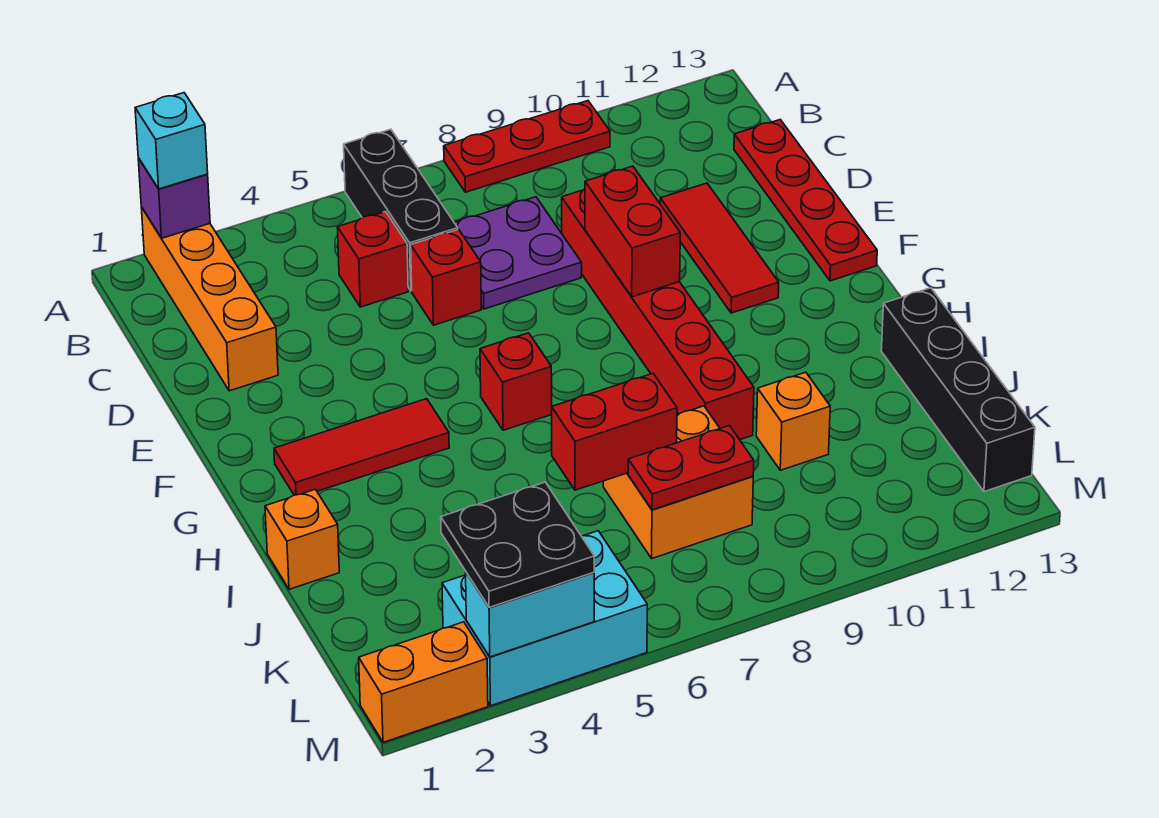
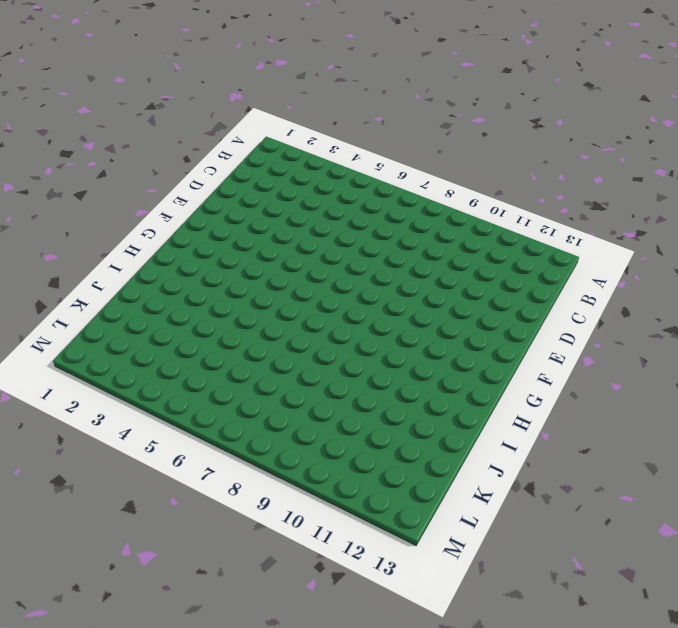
none -> orange brick A2:D2 level 1
none -> black brick A6:C6 level 1
none -> red plate A8:A10 level 1

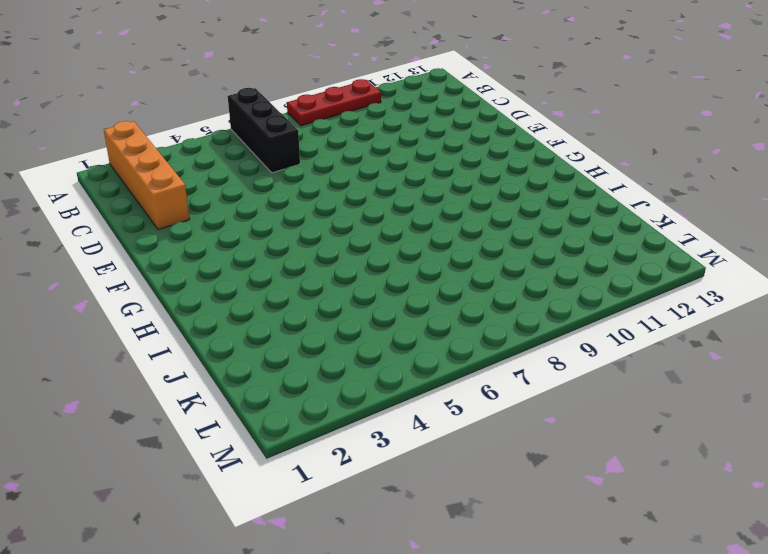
none -> red brick C5 level 1
none -> purple plate C7:D8 level 1
none -> red plate C13:F13 level 1

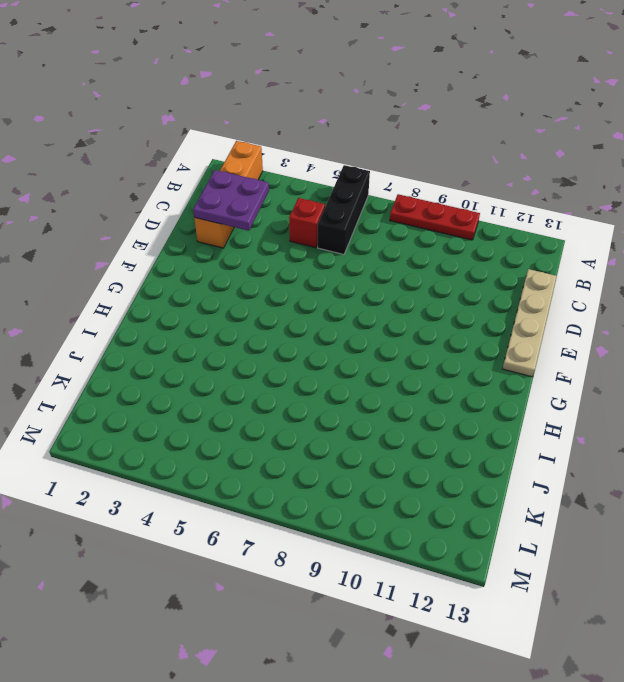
purple plate C2:D3 level 2 -> purple plate C7:D8 level 1
tan plate C13:F13 level 1 -> red plate C13:F13 level 1
none -> red brick D6 level 1
none -> red brick D9:I9 level 1
none -> red tile D11:F11 level 1

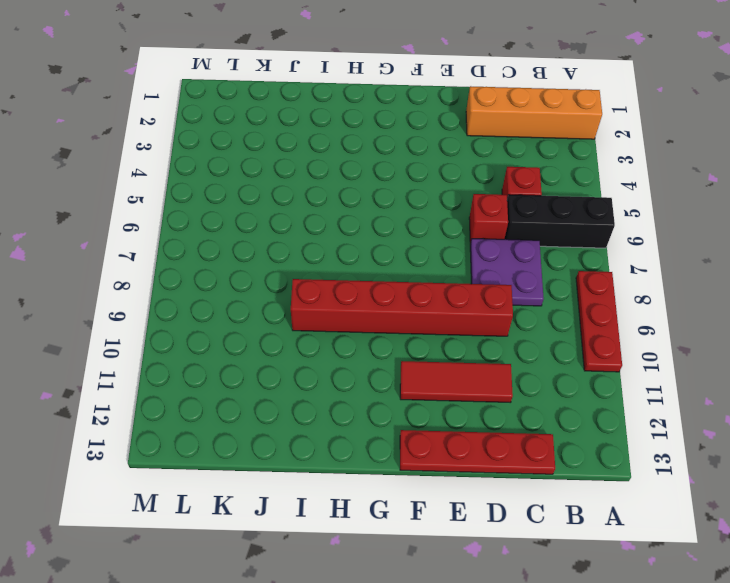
none -> red tile G2:G4 level 1
none -> red brick G6 level 1
none -> orange brick I1 level 1

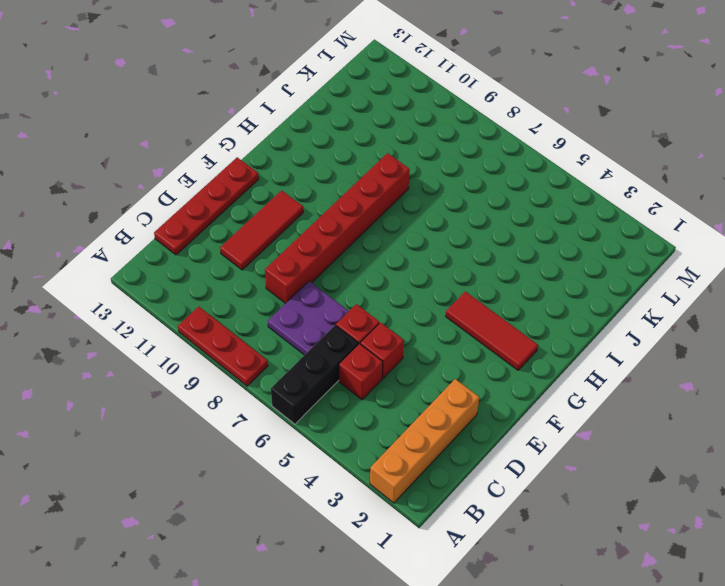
red brick D5 level 1 -> red brick G6 level 1
none -> orange brick I1 level 1
none -> black brick I13:L13 level 1
none -> orange brick J7:K8 level 1

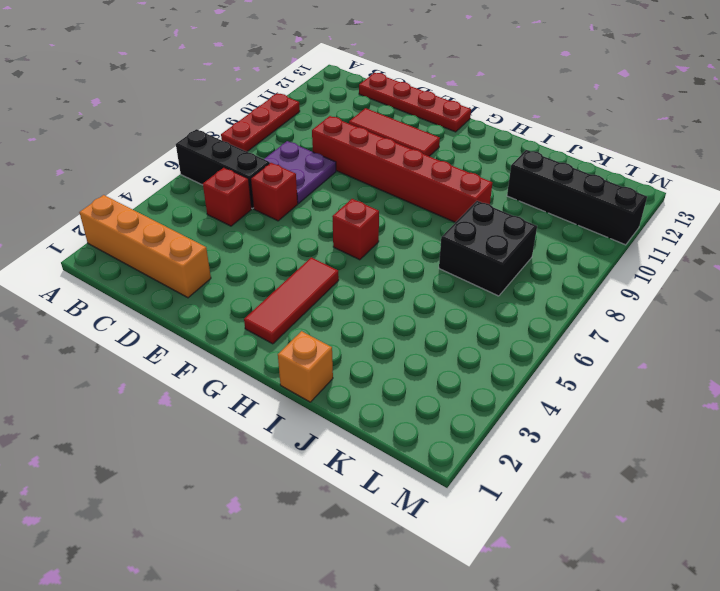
black brick J7:K8 level 1 -> orange brick J7:K8 level 1
black brick J11:M11 level 1 -> black brick I13:L13 level 1
none -> orange brick J10 level 1
none -> cyan brick L3:M5 level 1
none -> orange brick M1:M2 level 1

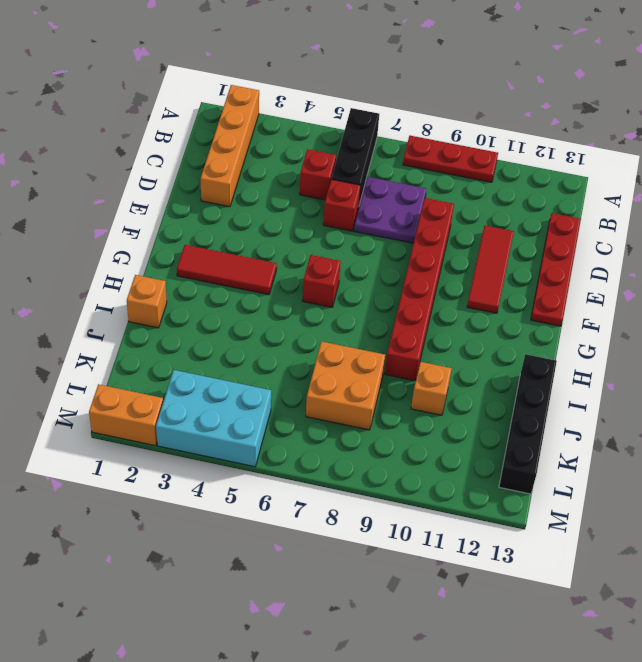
none -> purple brick A2 level 2
none -> red brick E9:F9 level 2
none -> red brick J6:J7 level 2

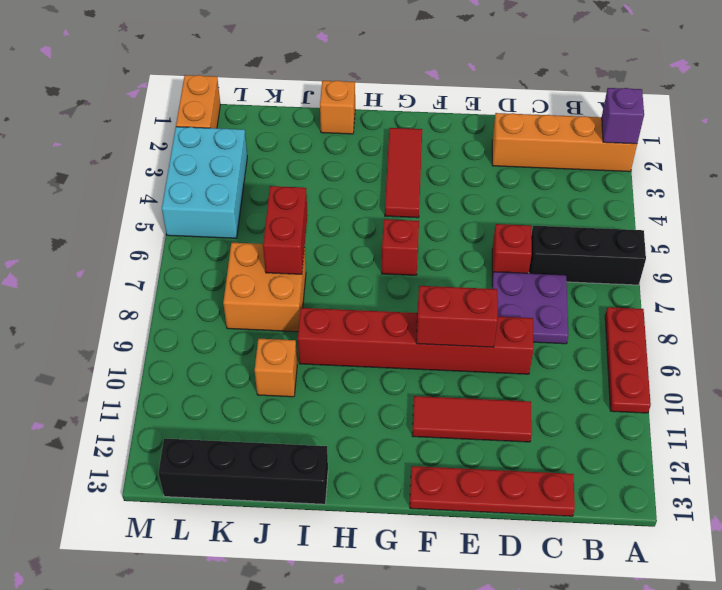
none -> red brick C5 level 1
none -> red plate K7:K8 level 2
none -> cyan brick M3:M4 level 2

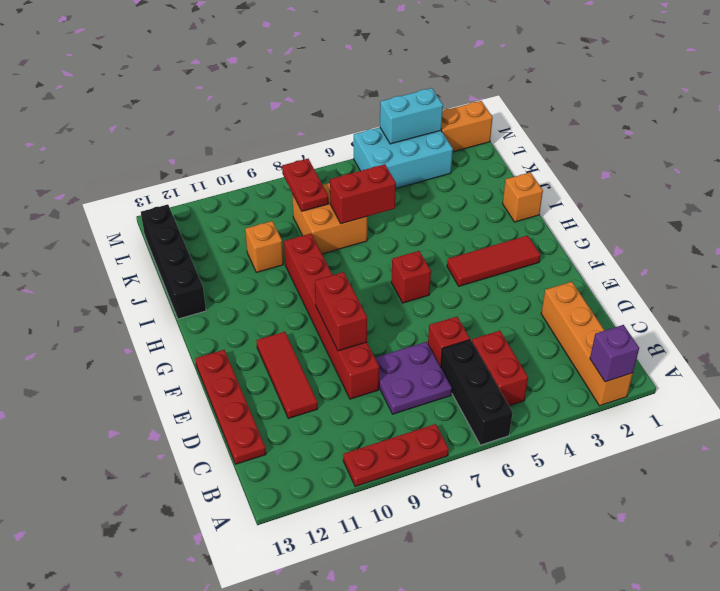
red brick B5:C5 level 1 -> red brick C5 level 1
red plate K8:L8 level 2 -> red plate K7:K8 level 2
none -> cyan brick A2 level 3
none -> black plate L3:M4 level 3

